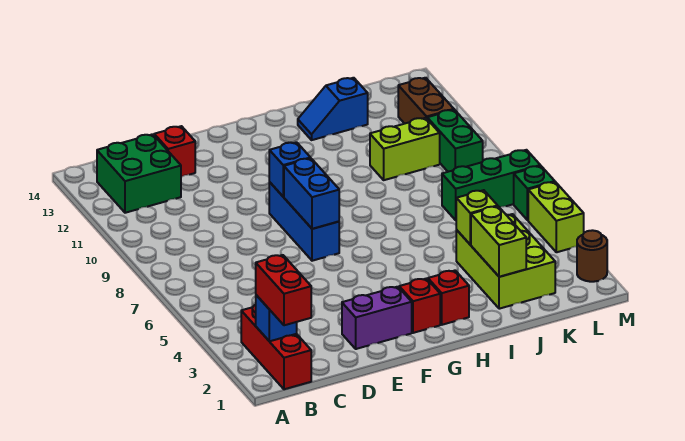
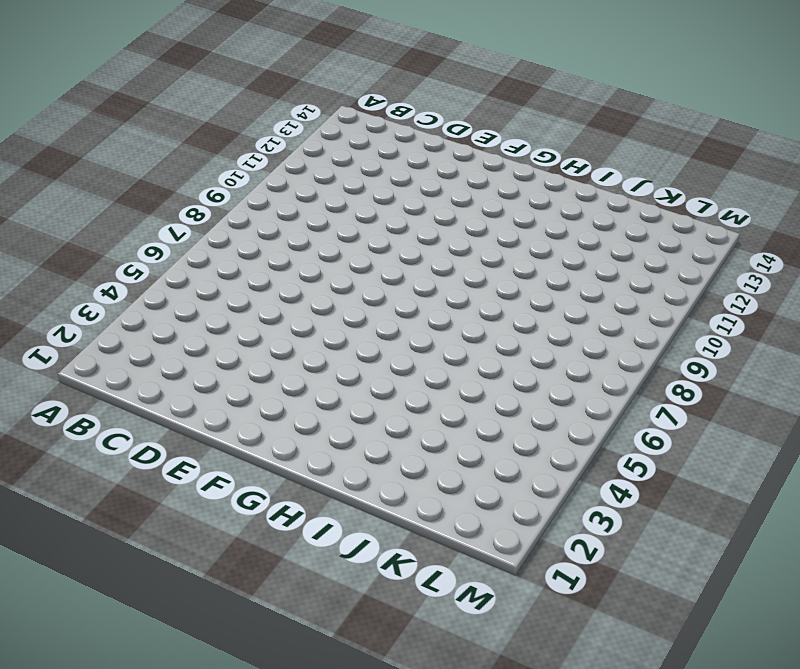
none -> red brick B1:B3 level 1
none -> green brick B12:C13 level 1
none -> red brick D13 level 1

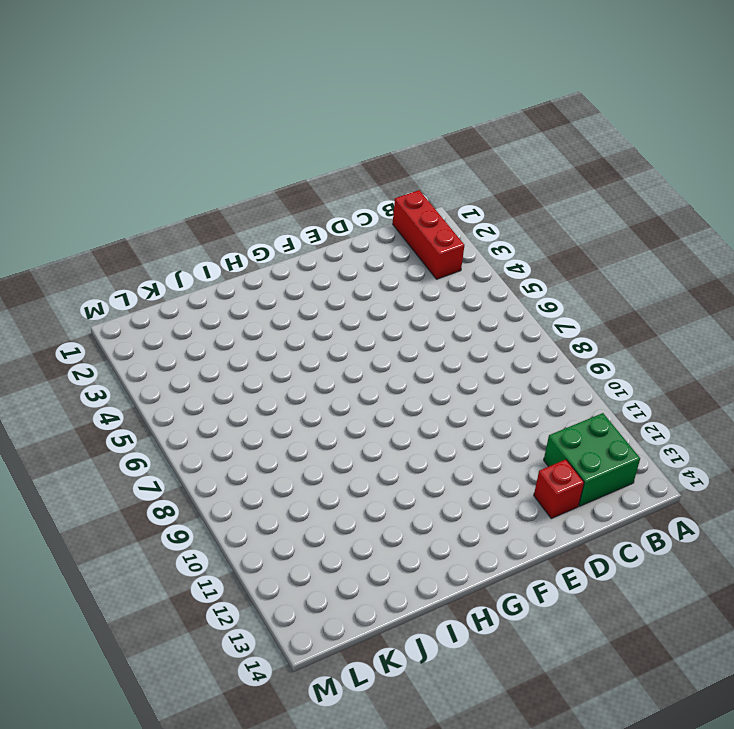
none -> purple brick E2:F2 level 1
none -> blue brick F7:F9 level 1
none -> red brick G2 level 1

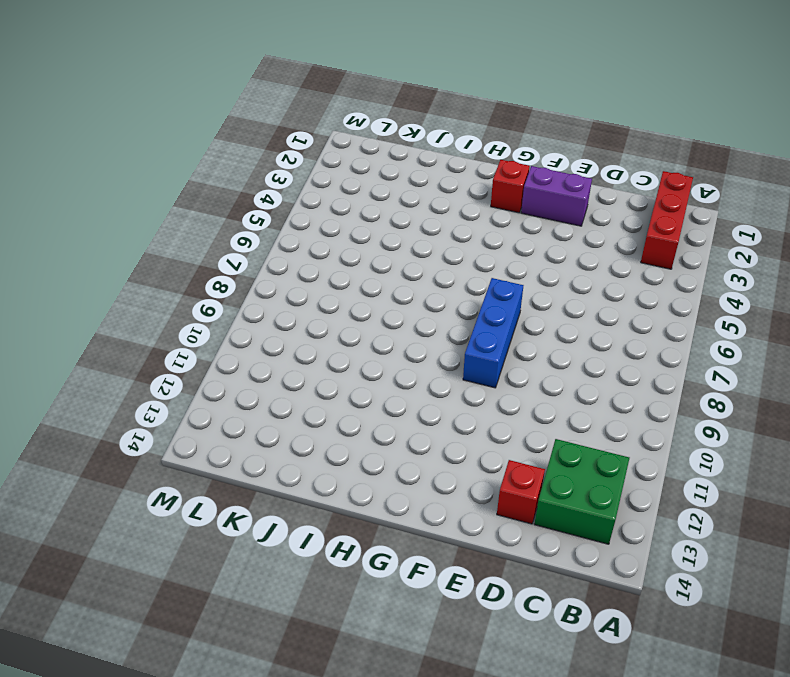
none -> red brick H2 level 1
none -> blue slope I13:J13 level 1 top J
none -> lime brick J2:K4 level 1

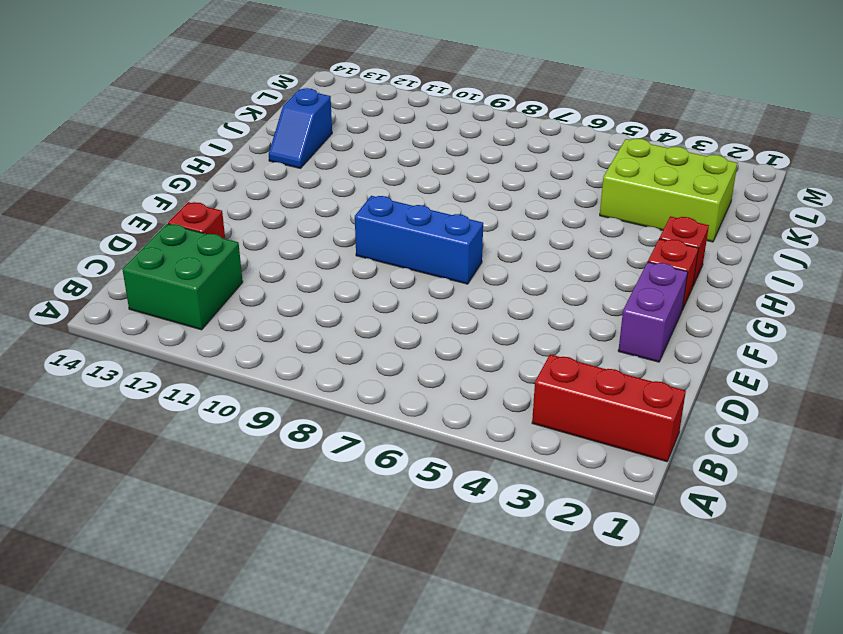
none -> lime brick J10:K10 level 1
none -> green brick K7:M7 level 1
none -> green brick L9:L10 level 1

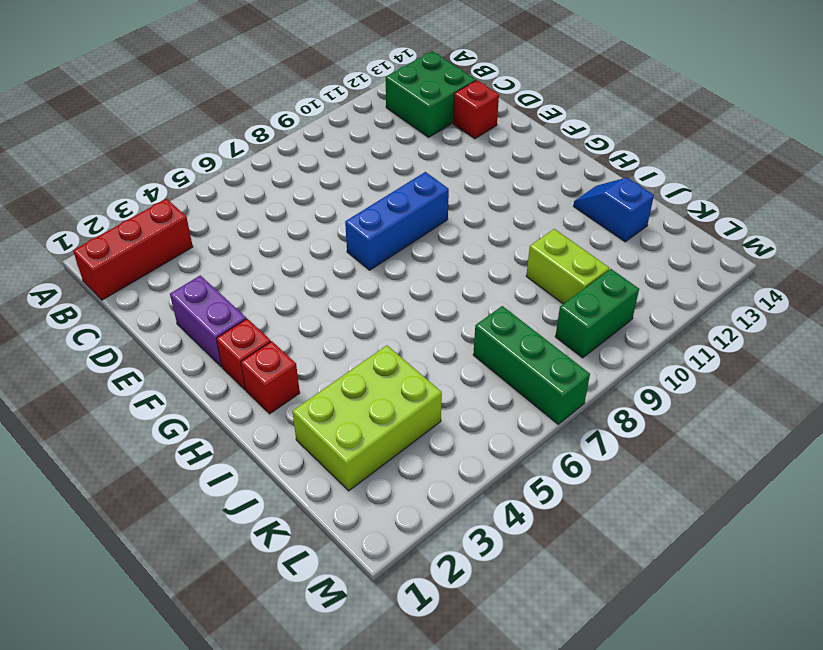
none -> brown brick L11:L12 level 1
none -> brown round brick M2 level 1
none -> lime brick M4:M5 level 1

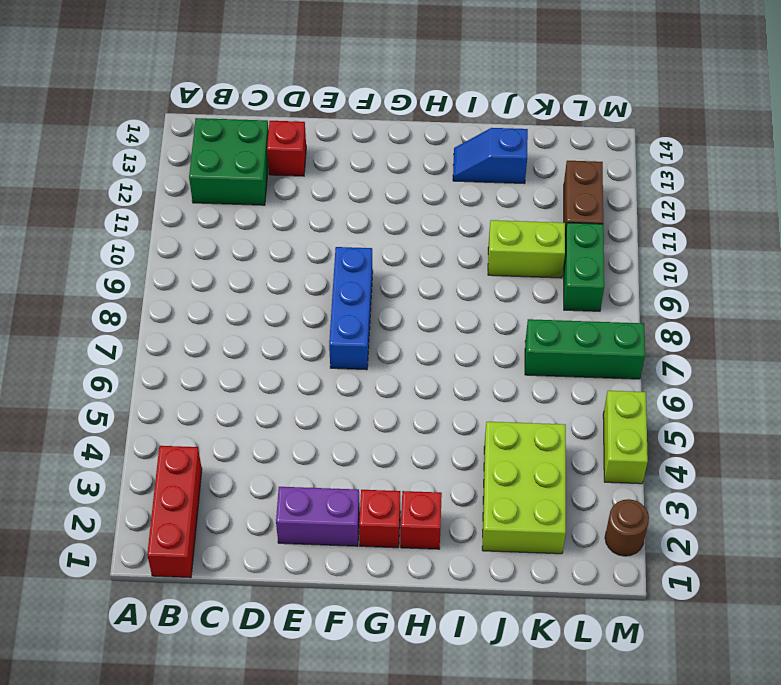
none -> green brick M6 level 1
none -> blue brick B2 level 2
none -> blue brick F7:F8 level 2

